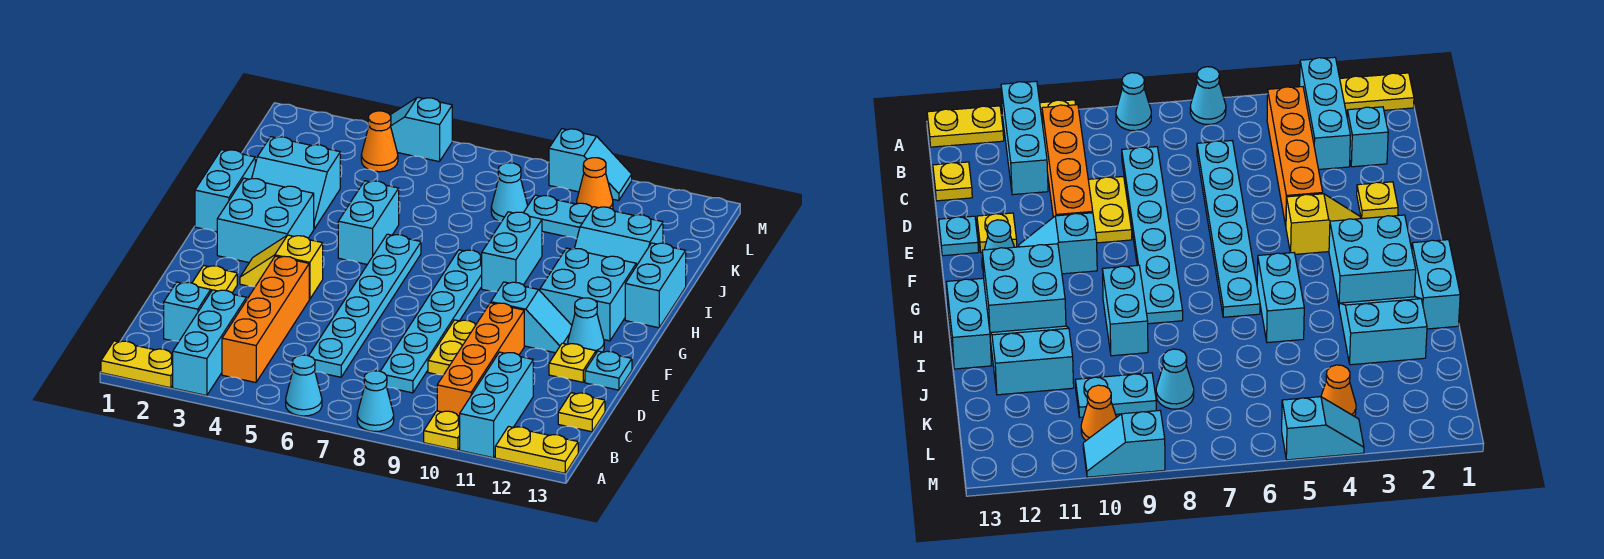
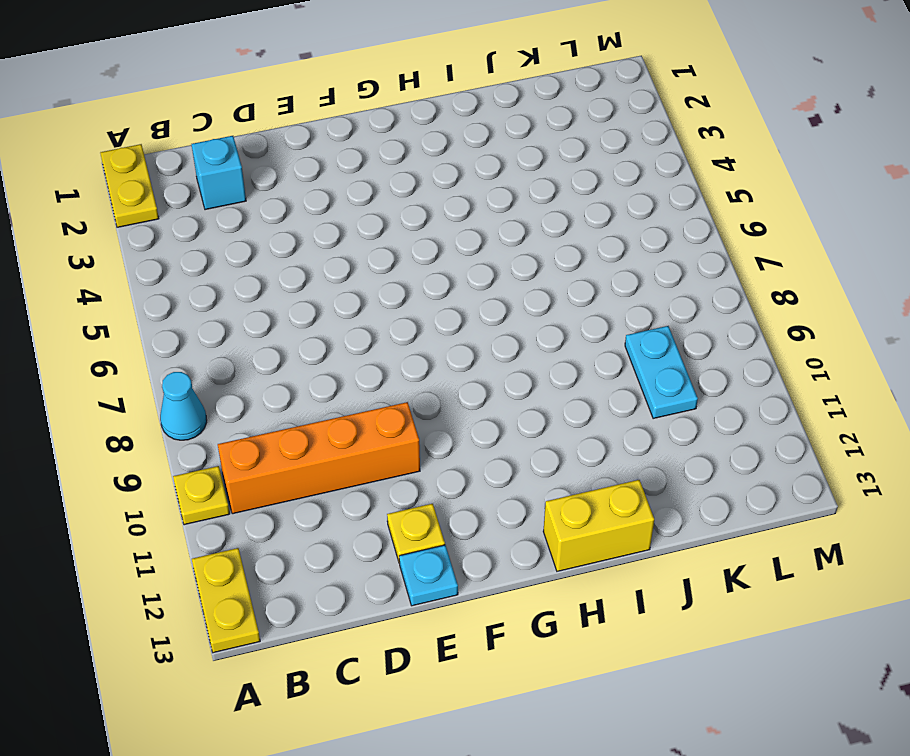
yellow brick H13:I13 level 1 -> cyan brick H13:I13 level 1
none -> cyan brick A3:C3 level 1
none -> cyan cone A6 level 1
none -> cyan brick A11:C11 level 1
none -> orange brick B4:E4 level 1

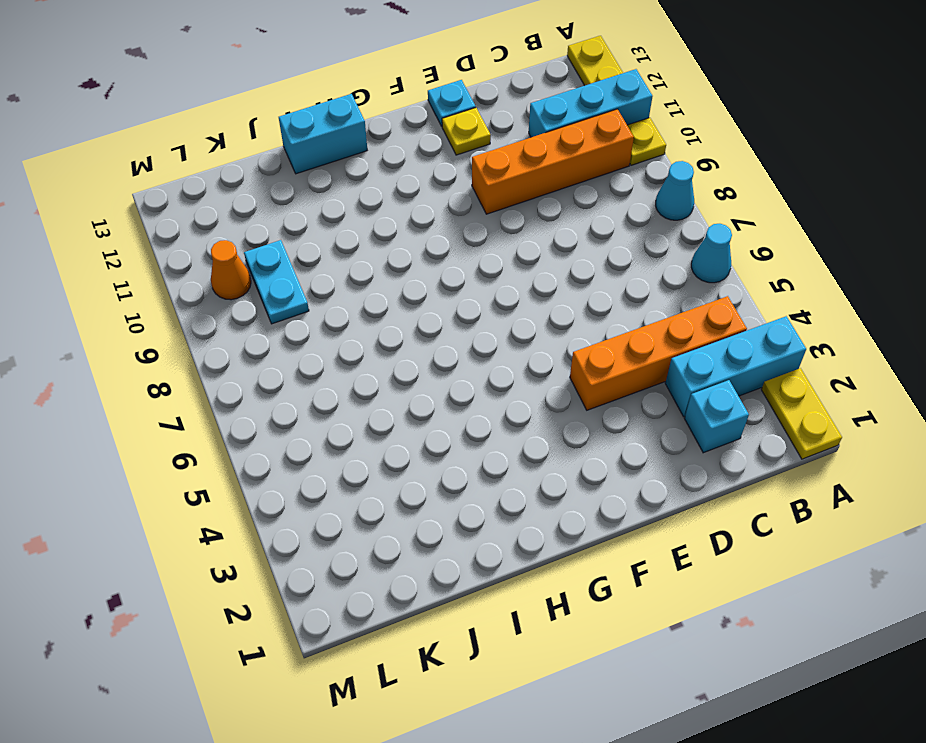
none -> cyan plate C6:H6 level 1
none -> cyan plate C8:H8 level 1
none -> yellow plate C13 level 1
none -> yellow plate D9:E9 level 1

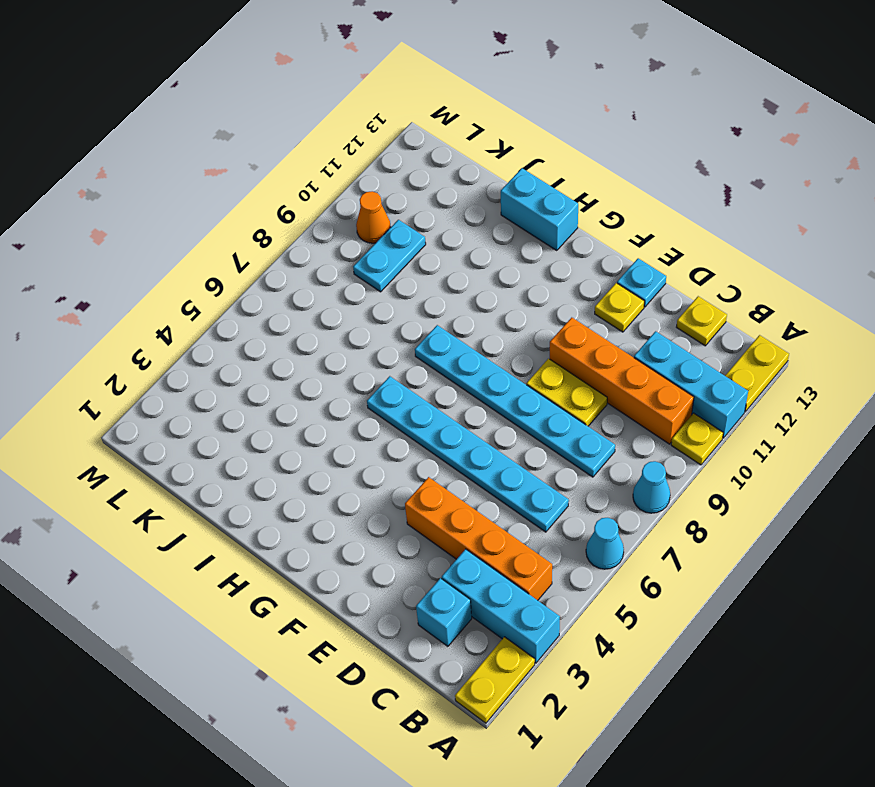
none -> yellow plate E2 level 1
none -> yellow slope F3:F4 level 1 top 4
none -> cyan slope F10:F11 level 1 top 10
none -> cyan cone F12 level 1

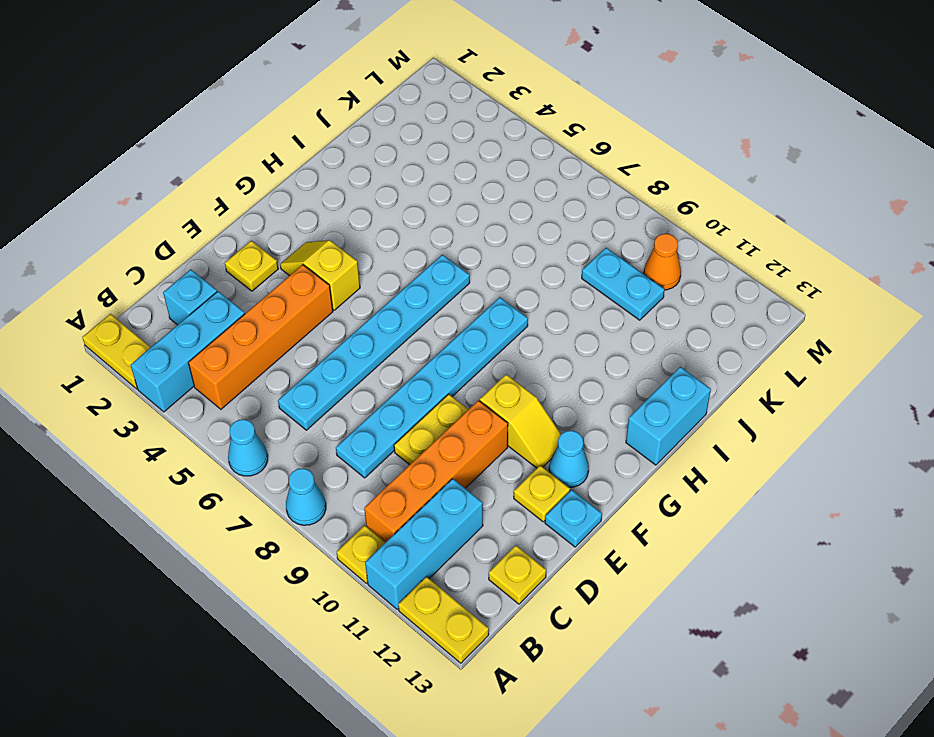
yellow slope F10:F11 level 1 top 10 -> cyan slope F10:F11 level 1 top 10
none -> cyan brick G2:H3 level 1
none -> cyan brick G11:H12 level 1
none -> cyan brick H1:I1 level 1
none -> cyan brick H5:I5 level 1

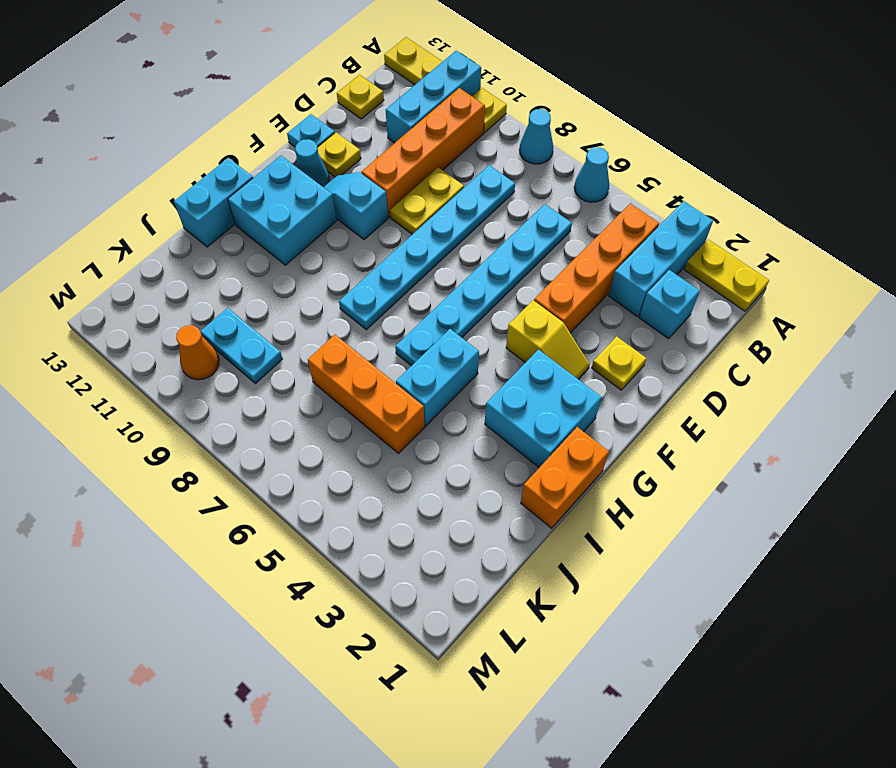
orange brick H1:I1 level 1 -> cyan brick H1:I1 level 1
orange brick J5:J7 level 1 -> none
none -> cyan brick H9:I9 level 1
none -> cyan slope I2:J3 level 1 top J
none -> cyan slope I11:J12 level 1 top J
none -> cyan cone K8 level 1

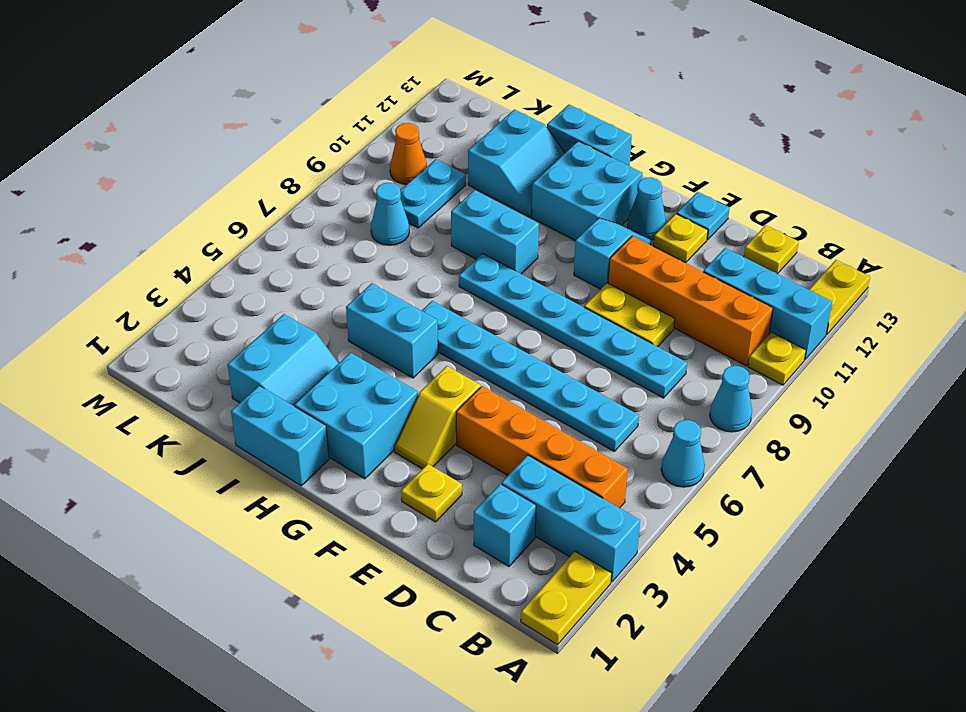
none -> orange cone L4 level 1
none -> cyan slope M4:M5 level 1 top 5
none -> cyan slope M9:M10 level 1 top 9

